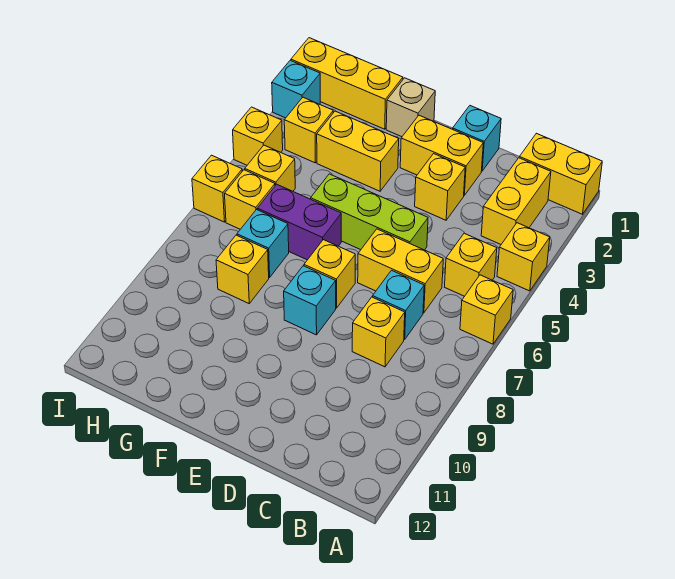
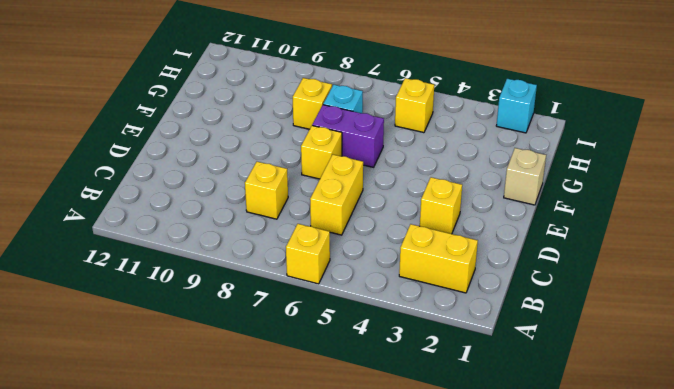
purple brick F6:F7 level 1 -> purple brick F6:G6 level 1
none -> yellow brick A1:B1 level 1
none -> yellow brick A4 level 1
none -> yellow brick B5 level 1

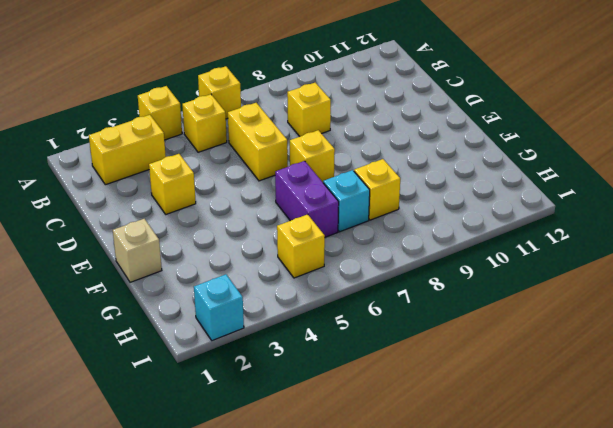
none -> yellow brick A1:B1 level 1
none -> cyan brick C7 level 1
none -> cyan brick D1 level 1

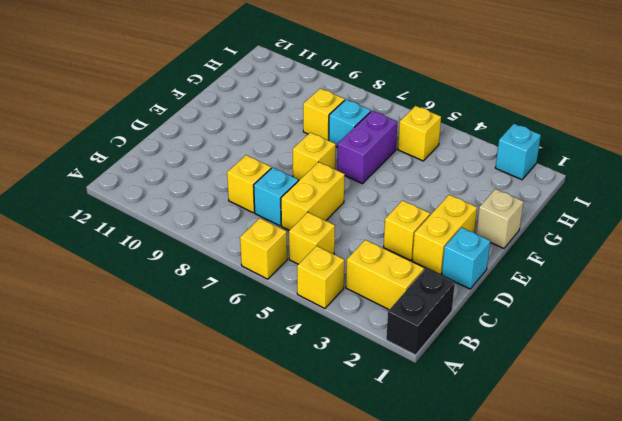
black brick A1:B1 level 1 -> yellow brick A1:B1 level 1
none -> lime brick D5:F5 level 1
none -> cyan brick E8 level 1
none -> yellow brick F3:G3 level 1

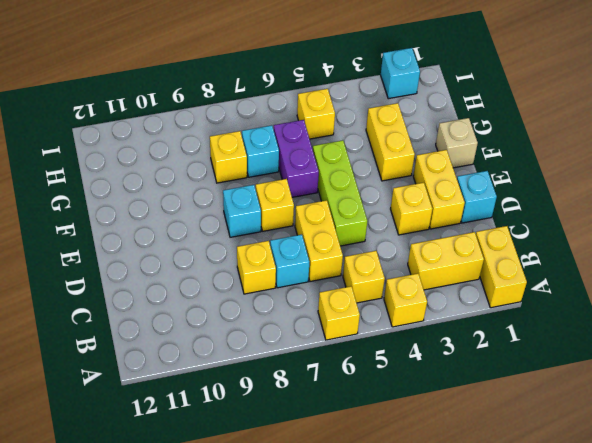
none -> yellow brick G1:I1 level 1
none -> yellow brick H3 level 1
none -> yellow brick H6 level 1

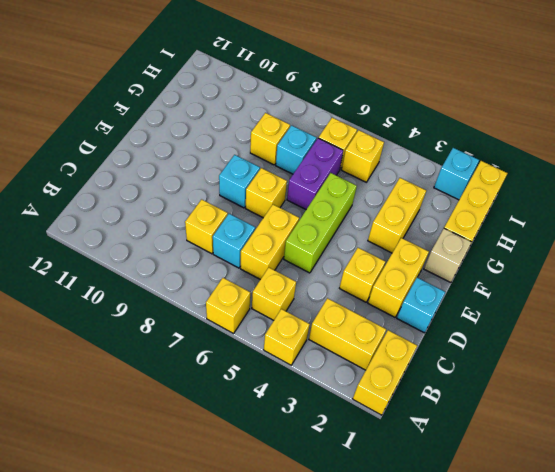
none -> yellow brick H3 level 1
none -> yellow brick I4 level 1
none -> yellow brick I6 level 1

